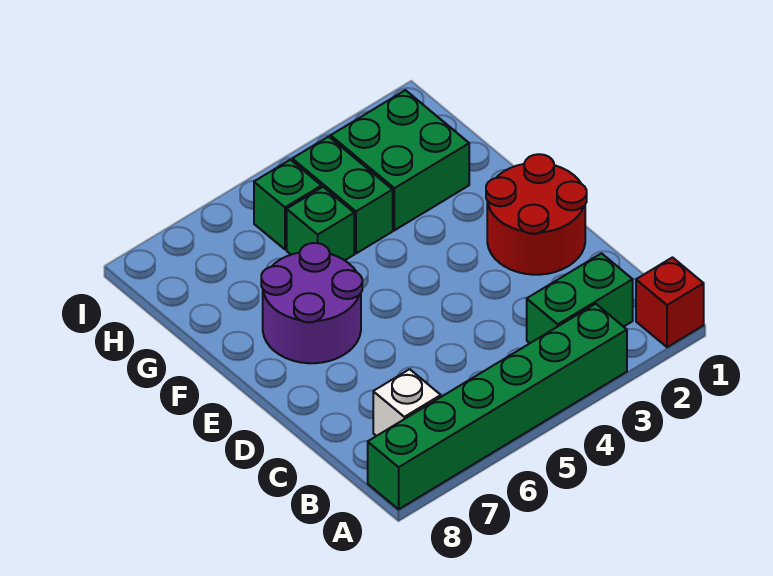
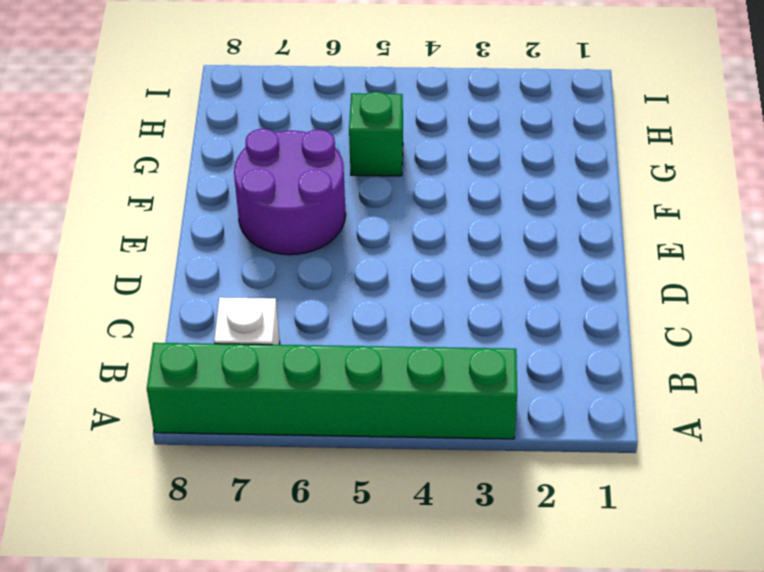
none -> red brick A1 level 1
none -> green brick B2:B3 level 1

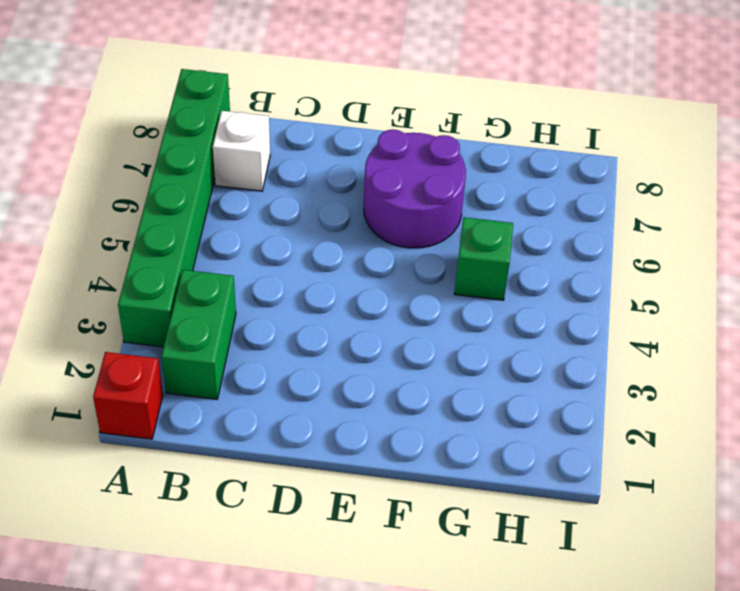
none -> red round brick D1:E2 level 1
none -> green brick G2:H3 level 1

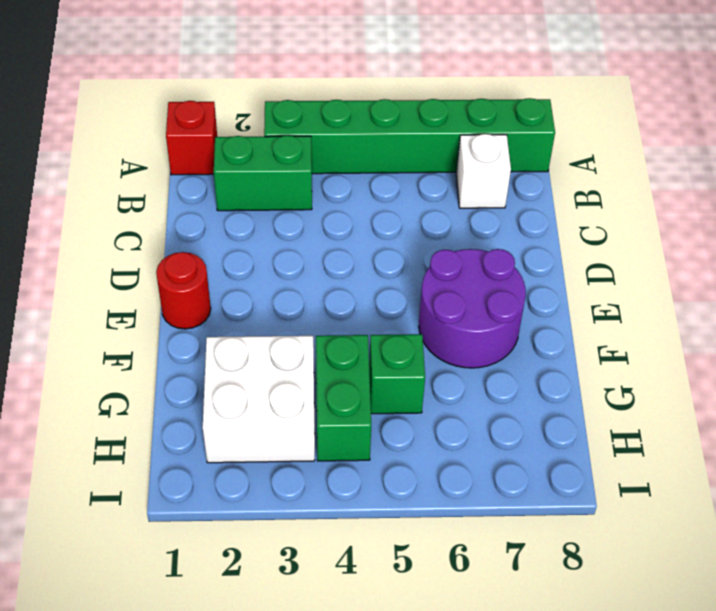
red round brick E1 level 1 -> red round brick D1:E2 level 1
white brick G2:H3 level 1 -> green brick G2:H3 level 1
none -> green brick H5 level 1

